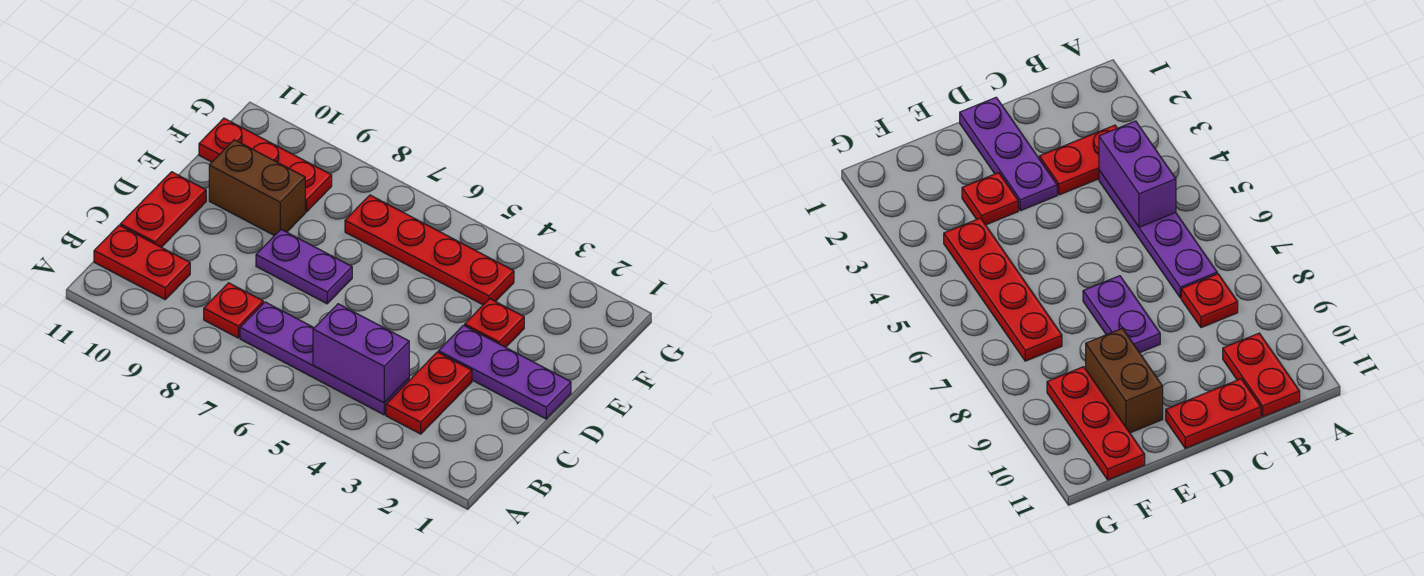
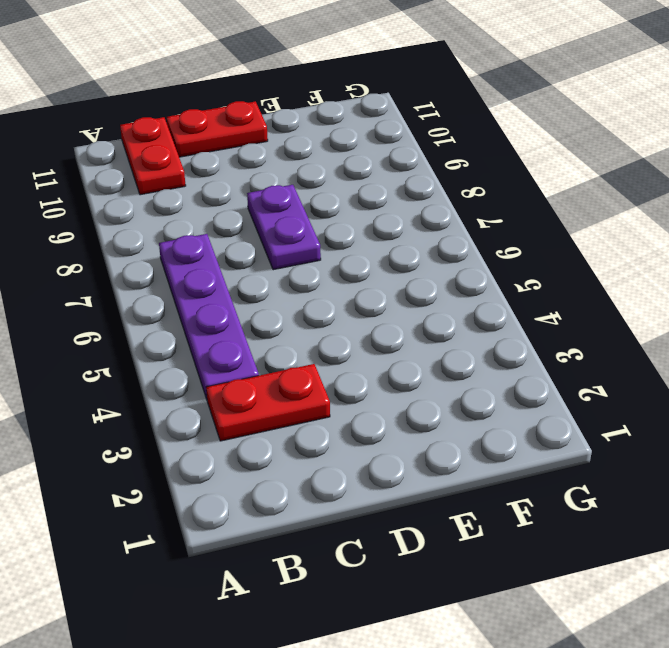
none -> red plate B8 level 1
none -> purple plate D1:D3 level 1
none -> red plate E3 level 1

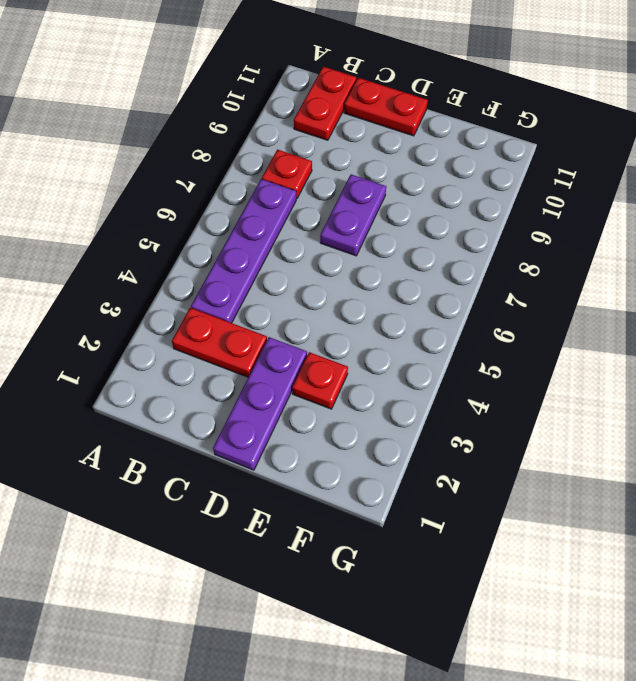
none -> brown brick E9:E10 level 1
none -> red plate F4:F7 level 1
none -> red plate F9:F11 level 1

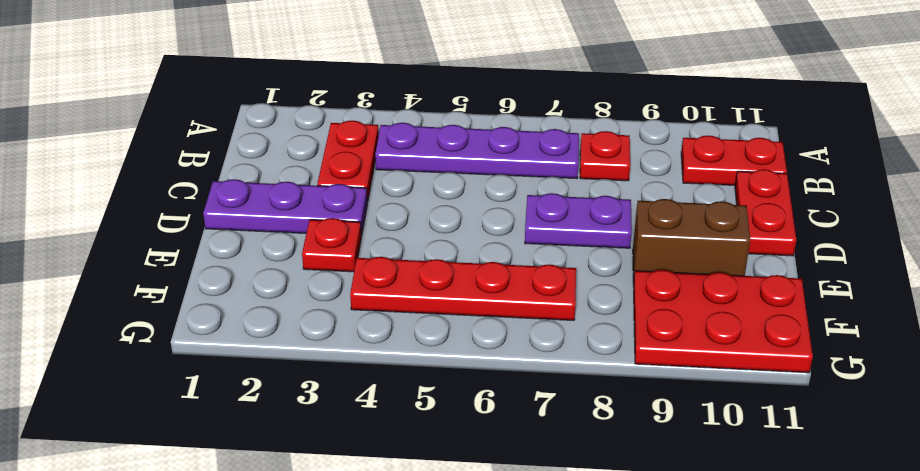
red plate F9:G11 level 1 -> red plate F9:F11 level 1
none -> purple brick B4:B5 level 2

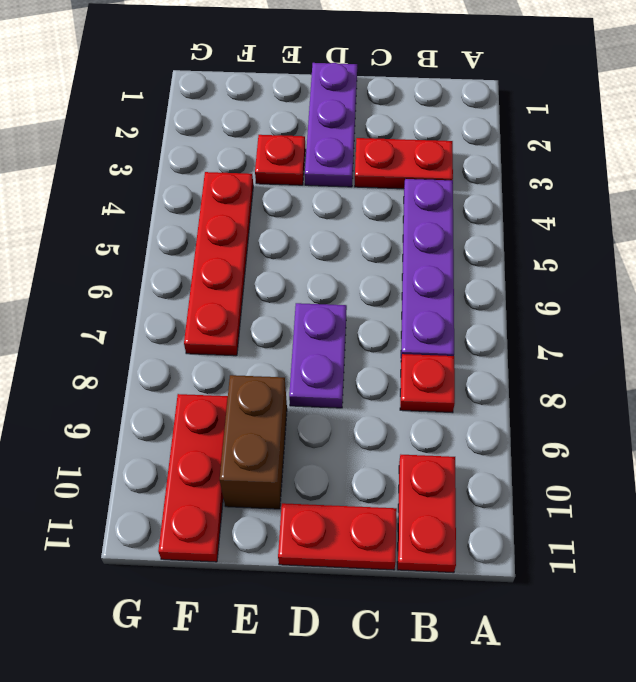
none -> purple brick B4:B5 level 2

